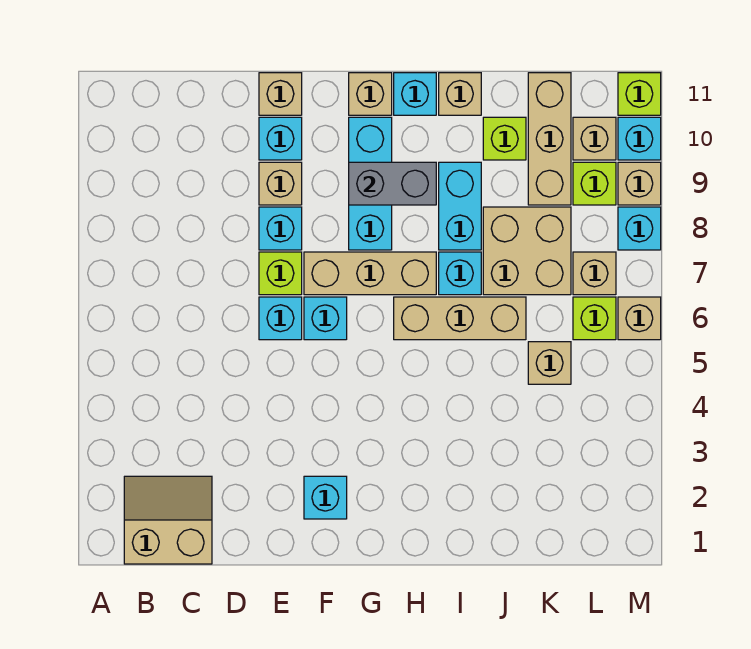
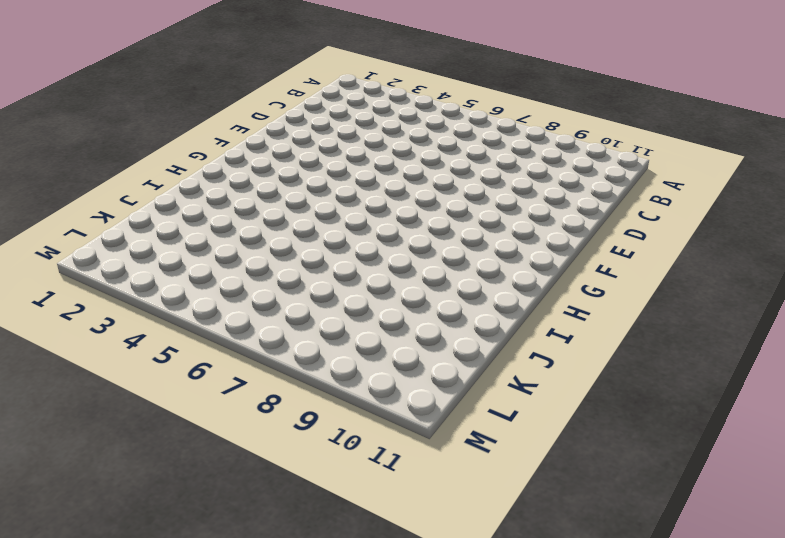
none -> tan slope B1:C2 level 1 top 1
none -> cyan brick E6 level 1
none -> lime brick E7 level 1
none -> cyan brick E8 level 1

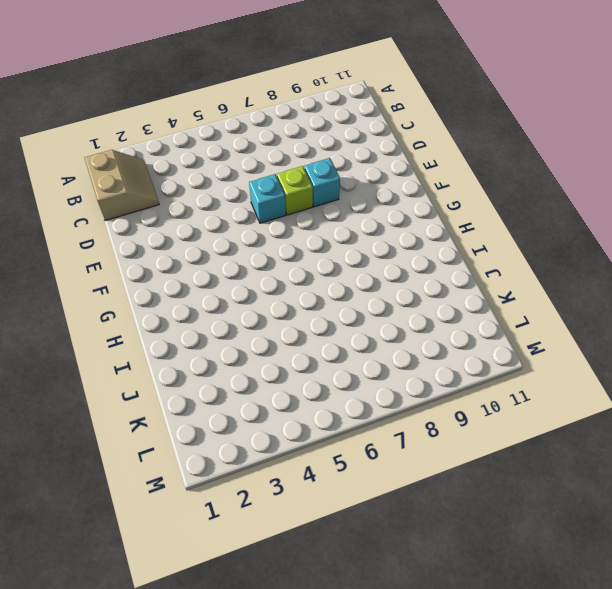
none -> tan brick E9 level 1
none -> cyan brick E10 level 1
none -> tan brick E11 level 1
none -> cyan brick F2 level 1

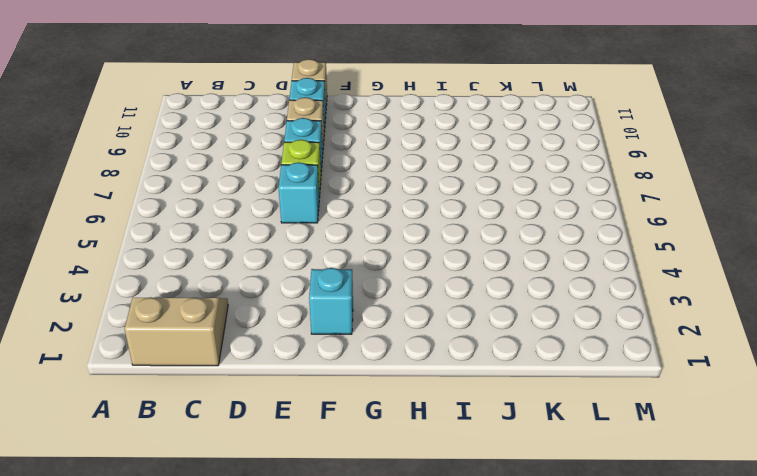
none -> cyan brick F6 level 1
none -> tan brick F7:H7 level 1
none -> cyan brick G8:G10 level 1
none -> tan brick G11 level 1

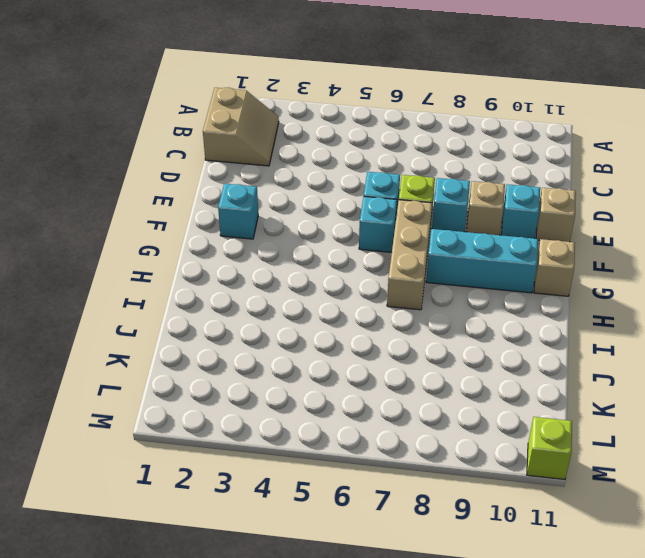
none -> tan brick H6:J6 level 1
none -> cyan brick H11 level 1
none -> cyan brick I7 level 1
none -> cyan brick I8:I9 level 1

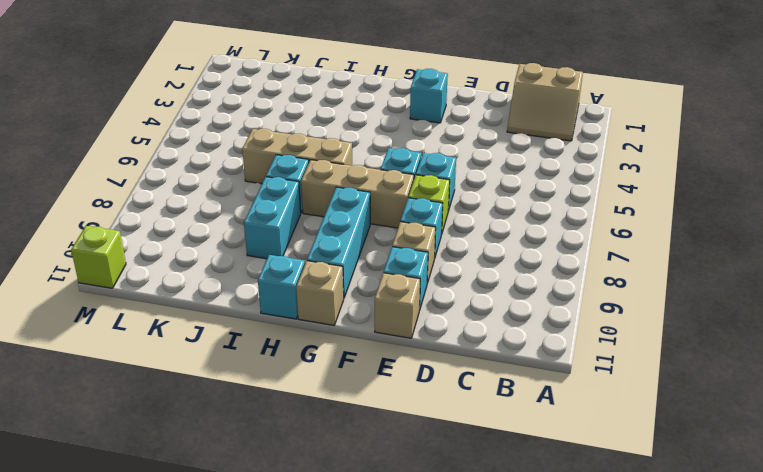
none -> tan brick I11 level 1
none -> tan brick J7:K8 level 1
none -> lime brick J10 level 1
none -> tan brick K5 level 1

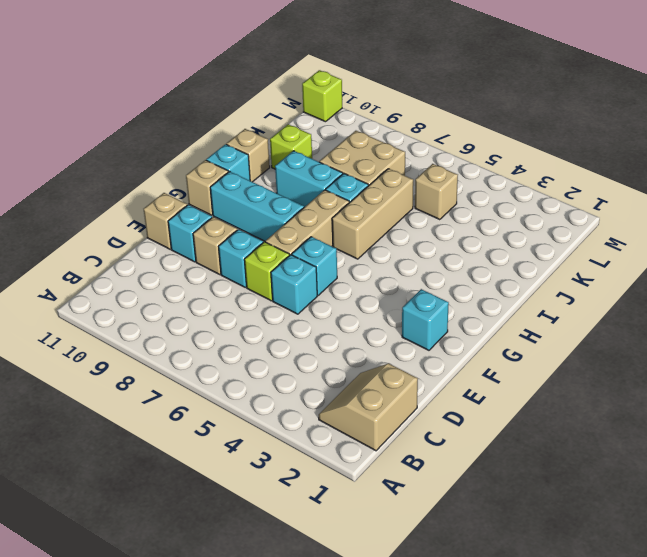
none -> tan brick K9:K11 level 1
none -> lime brick L6 level 1
none -> tan brick L7 level 1
none -> lime brick L9 level 1

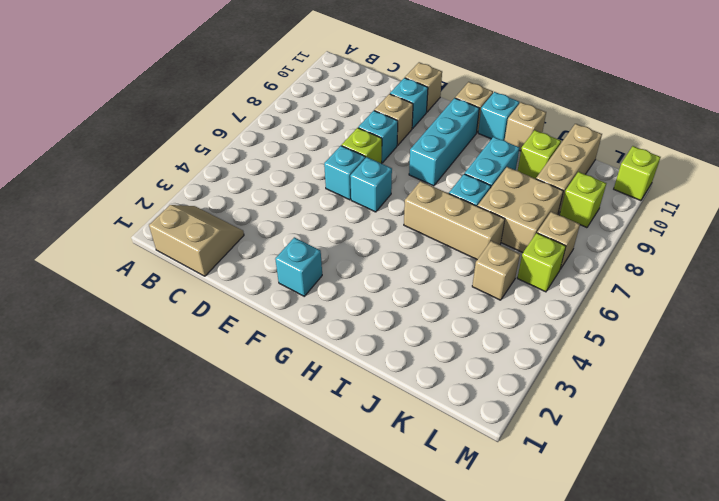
none -> tan brick F7:H7 level 1
none -> tan brick L10 level 1
none -> tan brick M6 level 1
none -> cyan brick M8 level 1

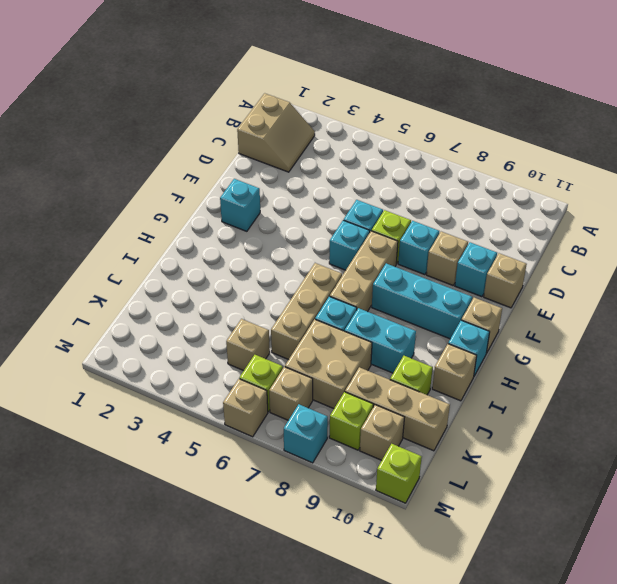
none -> tan brick M9 level 1
none -> cyan brick M10 level 1
none -> grey brick G9:H9 level 2

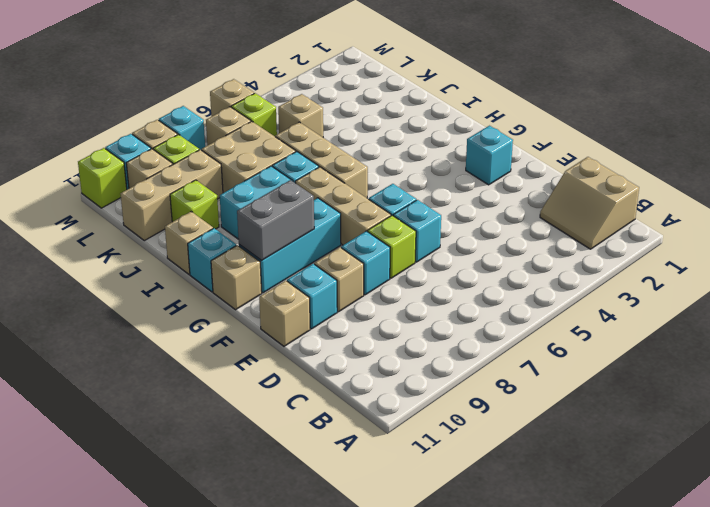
grey brick G9:G10 level 2 -> grey brick G9:H9 level 2

